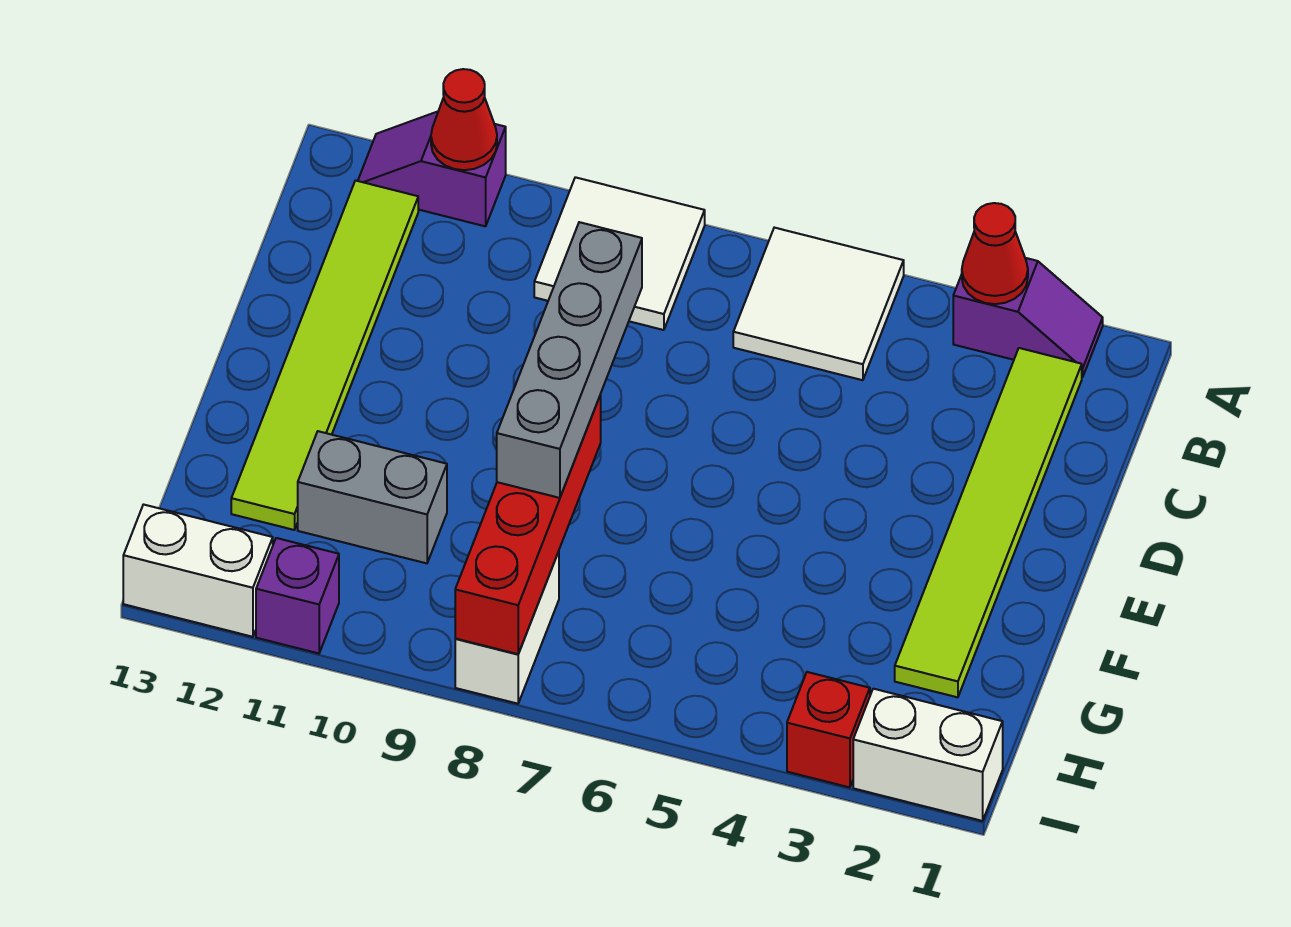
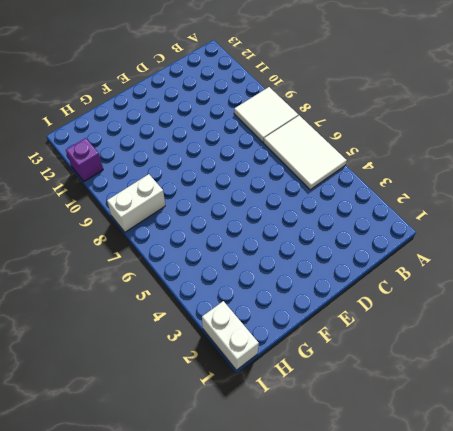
white tile A5:B7 level 1 -> white tile A5:B6 level 1
none -> purple slope A2:A3 level 1 top 3
none -> purple slope A11:A12 level 1 top 11
none -> lime tile B2:G2 level 1

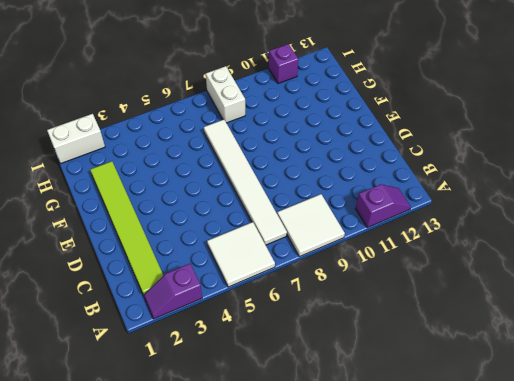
white tile B7:G7 level 1 -> none
none -> lime tile B12:G12 level 1
none -> grey brick G10:G11 level 1
none -> red brick I3 level 1

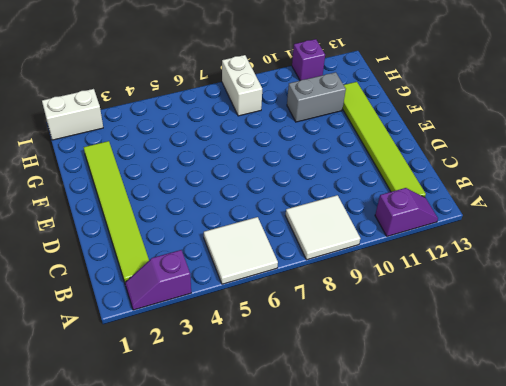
none -> red brick I3 level 1
none -> white brick I12:I13 level 1
none -> red cone A3 level 2

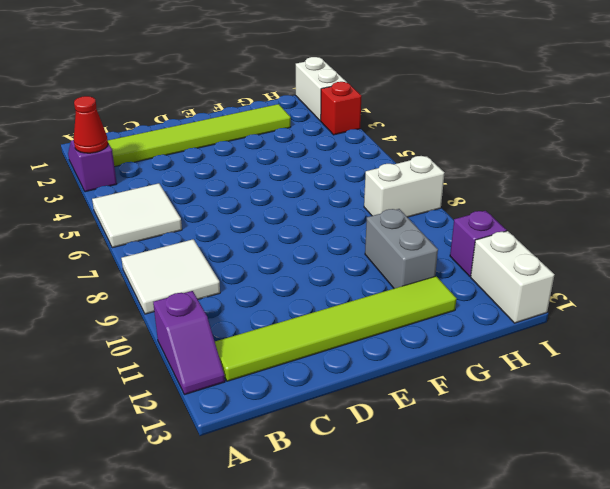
none -> red cone A11 level 2
none -> red brick F8:I8 level 2
none -> grey brick D8:G8 level 3

